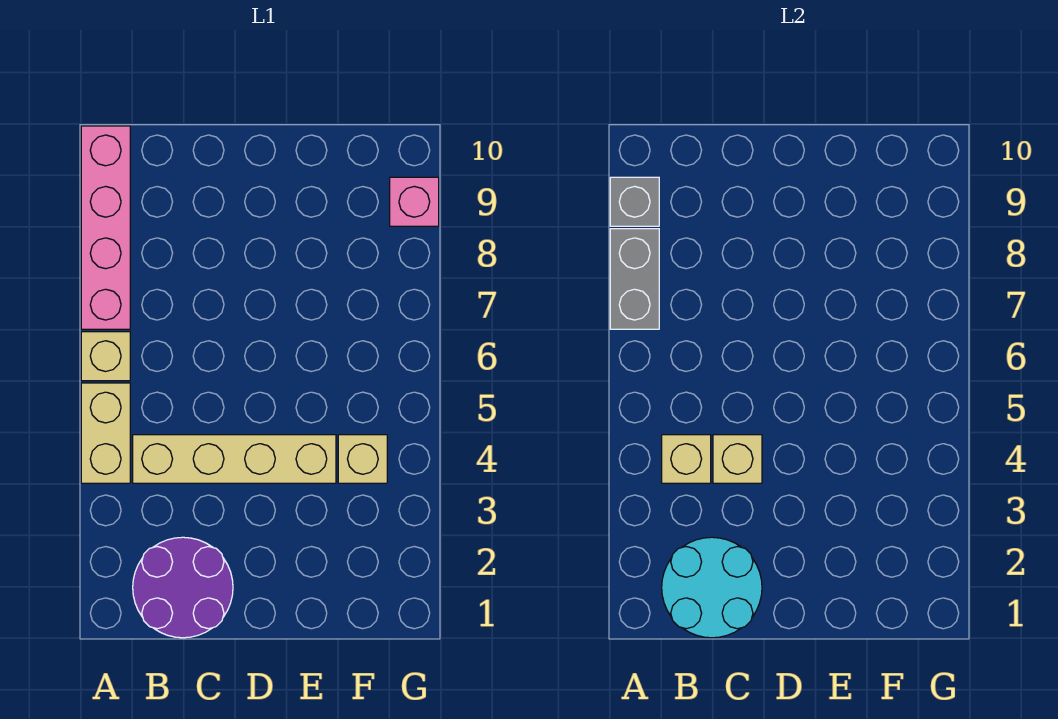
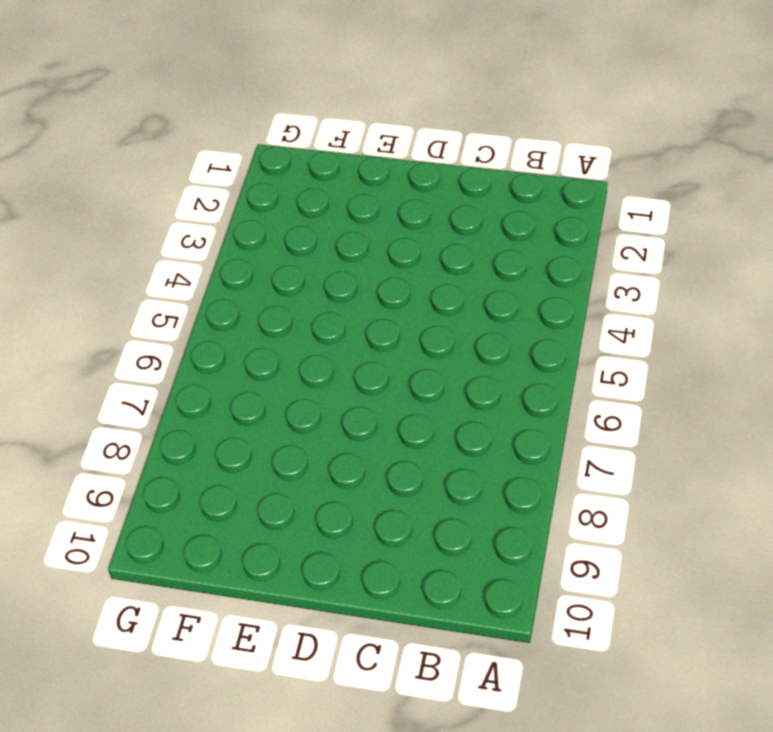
none -> tan brick A4:A5 level 1
none -> tan brick A6 level 1
none -> pink brick A7:A10 level 1

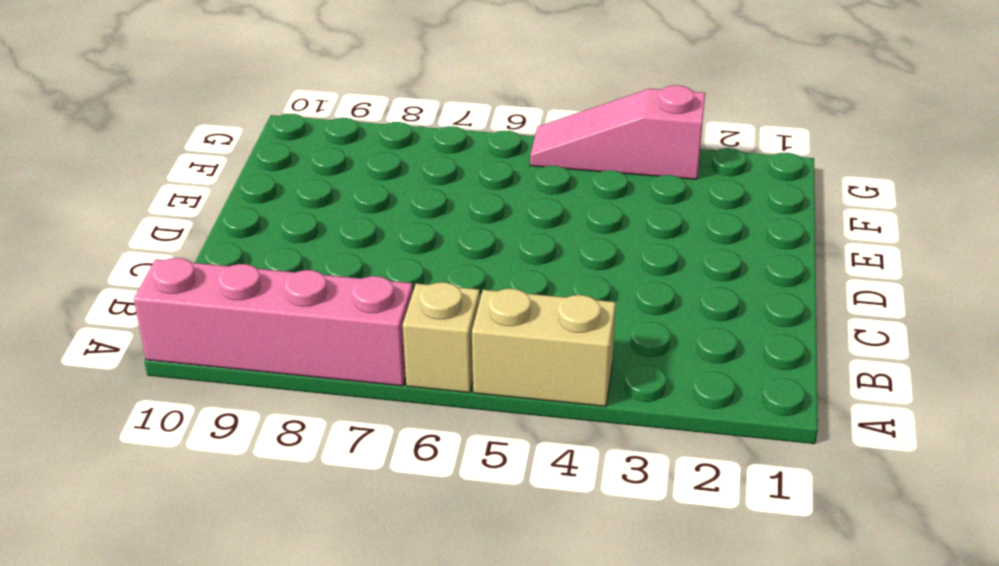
pink slope G3:G5 level 1 top 3 -> none
none -> purple round brick B1:C2 level 1
none -> tan brick B4:E4 level 1
none -> tan brick F4 level 1

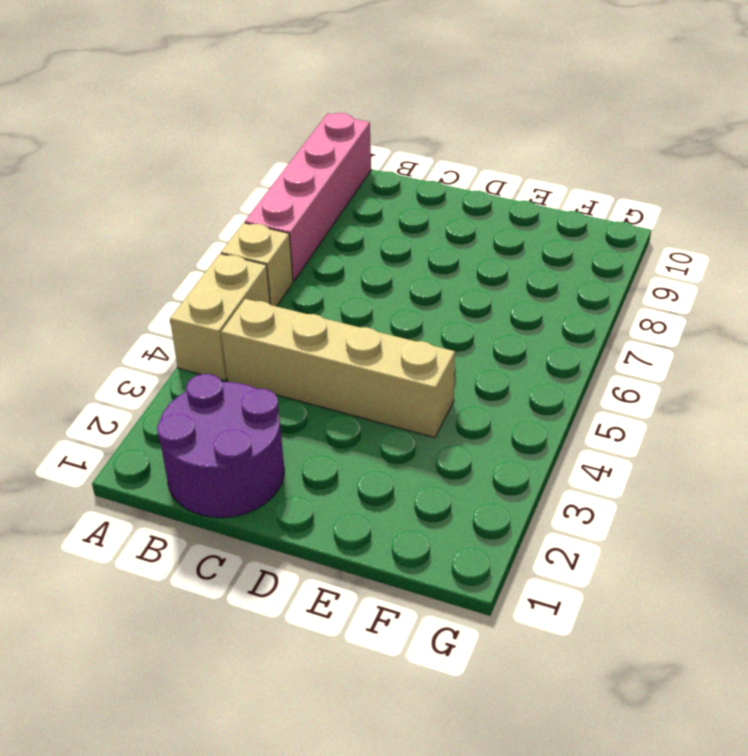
none -> tan brick F4 level 1
none -> pink brick G9 level 1
none -> grey brick A7:A8 level 2

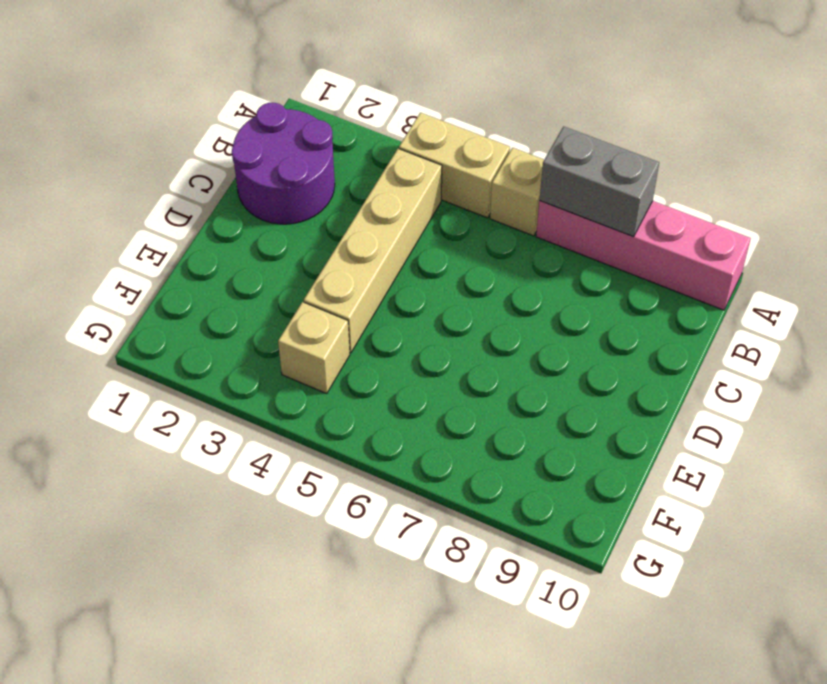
none -> pink brick G9 level 1
none -> grey brick A9 level 2
none -> cyan round brick B1:C2 level 2

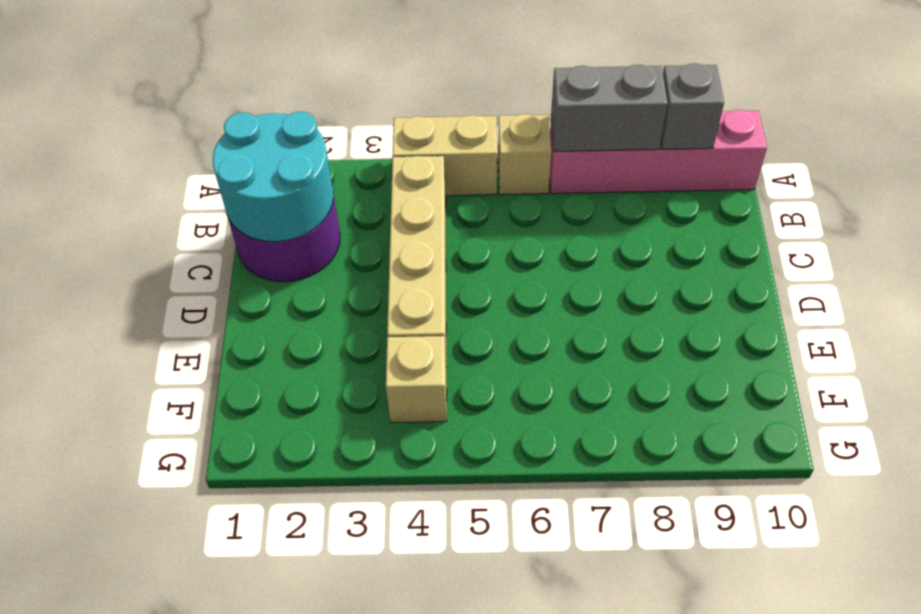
none -> pink brick G9 level 1
none -> tan brick B4 level 2
none -> tan brick C4 level 2

